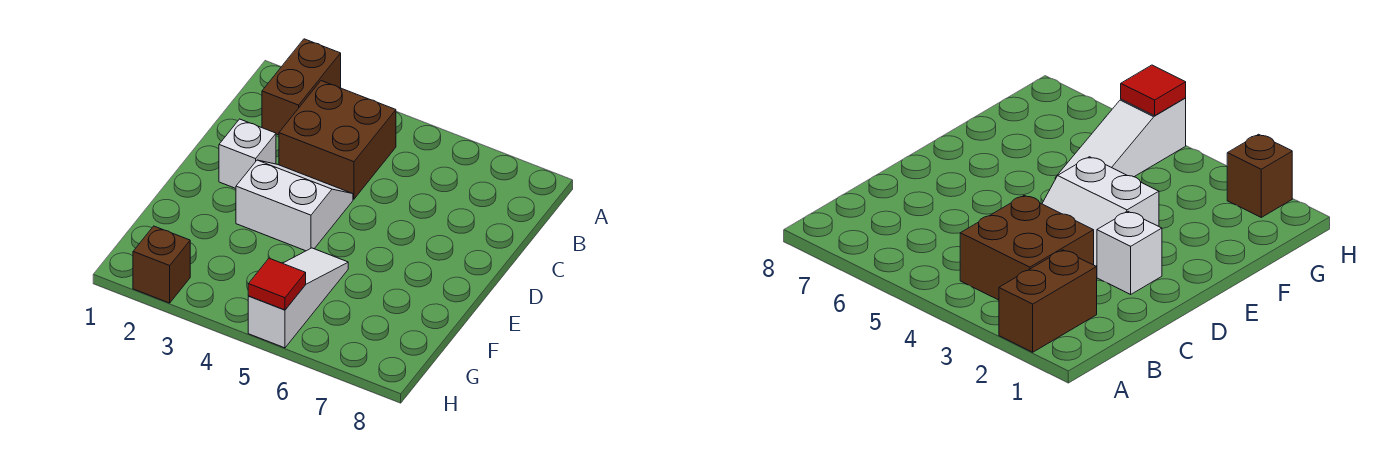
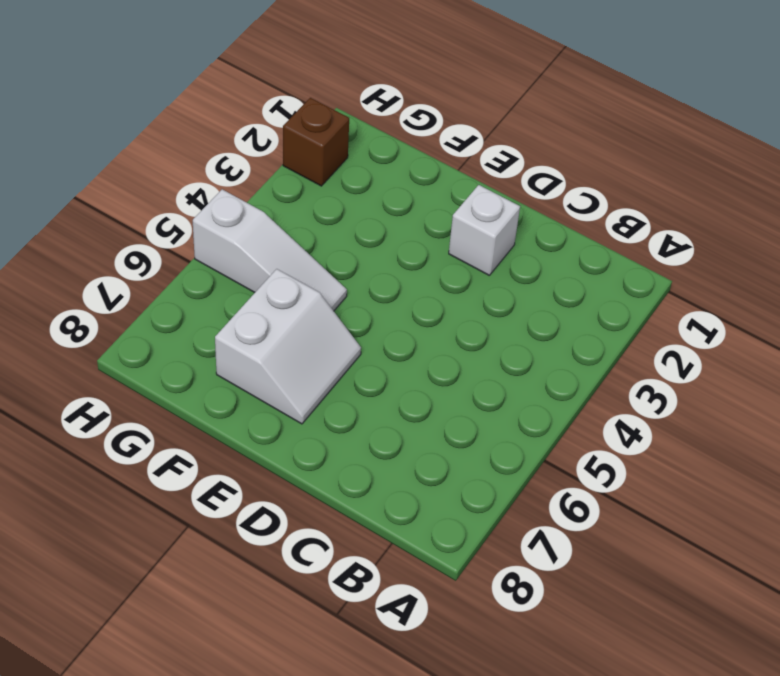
white slope E6:F7 level 1 top F -> white slope D3:E4 level 1 top E
none -> brown brick A2:B2 level 1
none -> brown brick B3:C4 level 1

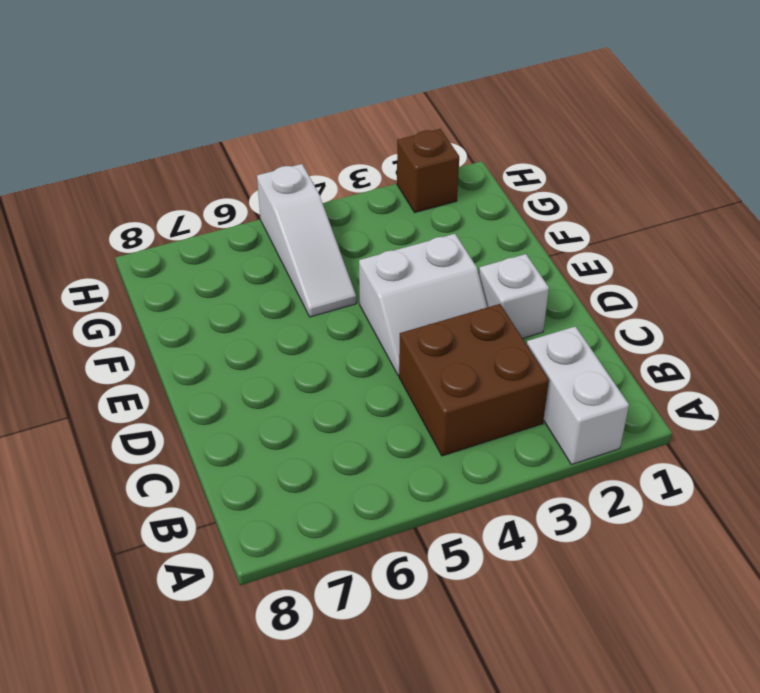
white brick A2:B2 level 1 -> brown brick A2:B2 level 1
none -> red tile H5 level 2

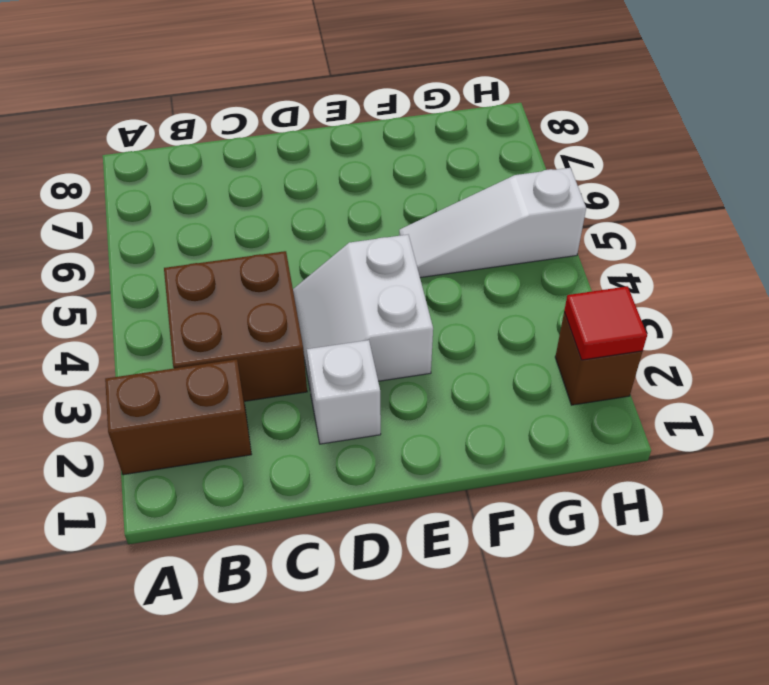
red tile H2 level 2 -> red tile H5 level 2

